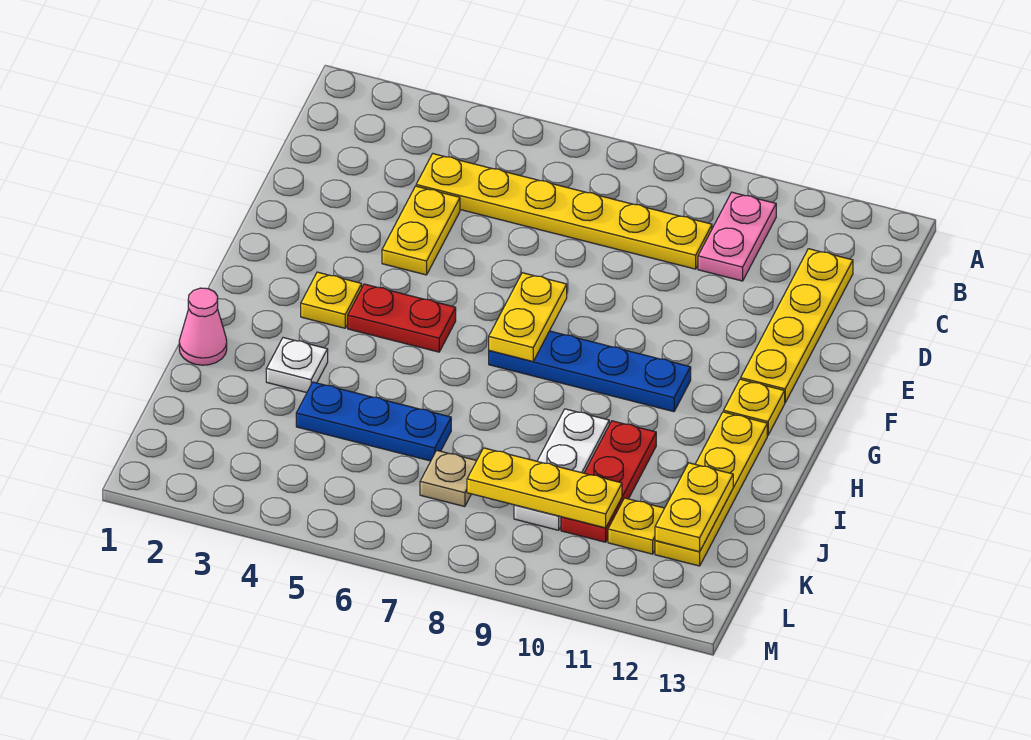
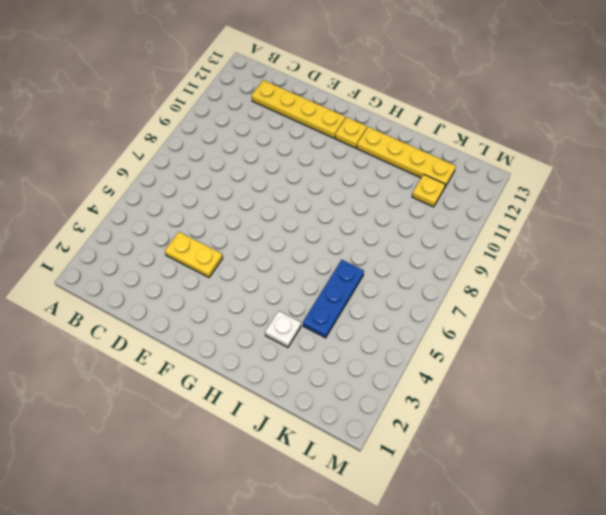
none -> pink plate B10:C10 level 1
none -> yellow plate C4:C9 level 1
none -> yellow plate G3 level 1

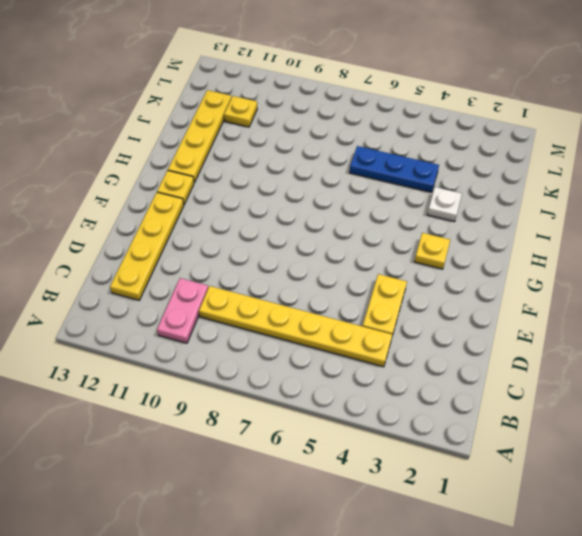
none -> red plate G4:G5 level 1
none -> blue plate G7:G10 level 1
none -> pink cone I1 level 1

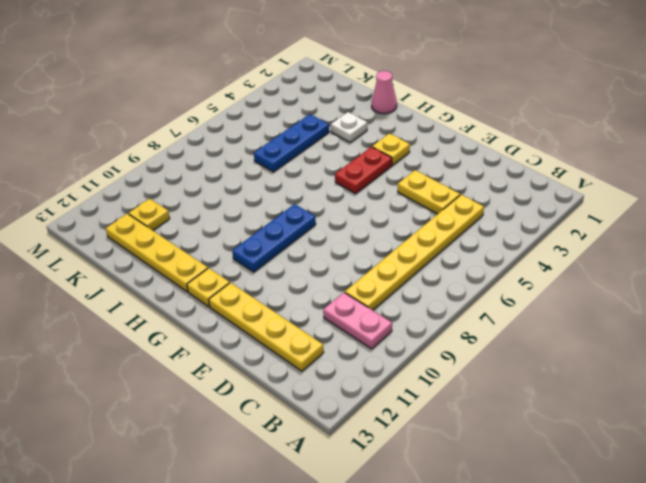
blue plate G8:G10 level 1 -> blue plate G7:G10 level 1
none -> white plate I9:K9 level 1
none -> red plate I10:K10 level 1
none -> tan plate K7 level 1

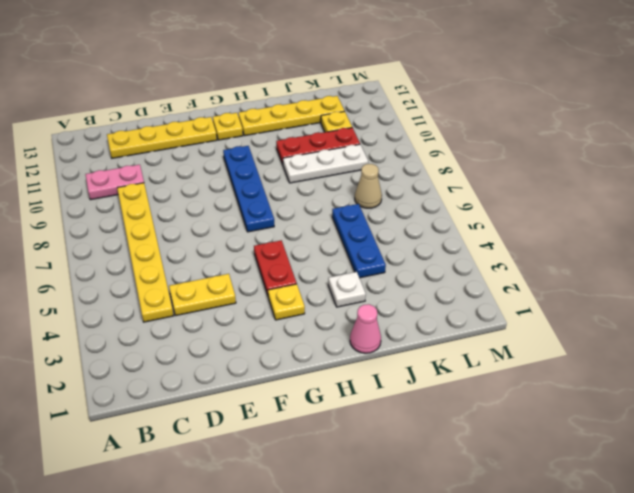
tan cone K7 level 1 -> tan plate K7 level 1
none -> yellow plate F7:G7 level 2
none -> yellow plate J12:K12 level 2
none -> yellow plate K8:K10 level 2

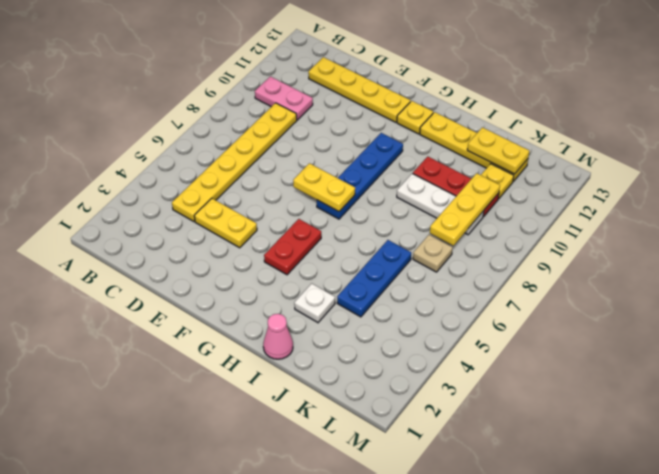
none -> yellow plate G3 level 1

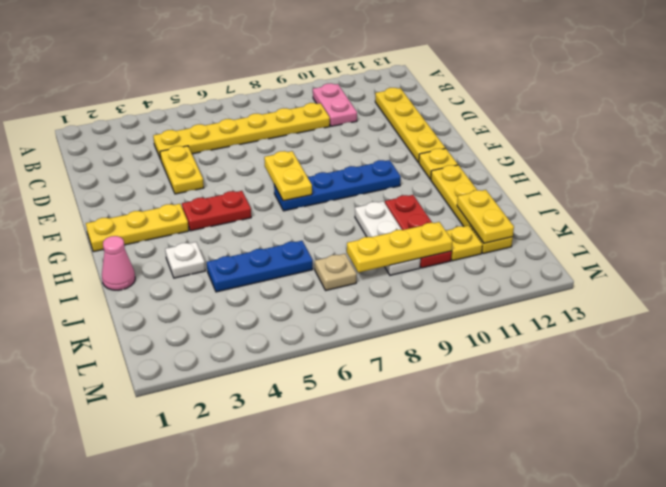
yellow plate G1:G3 level 1 -> yellow plate G3 level 1

